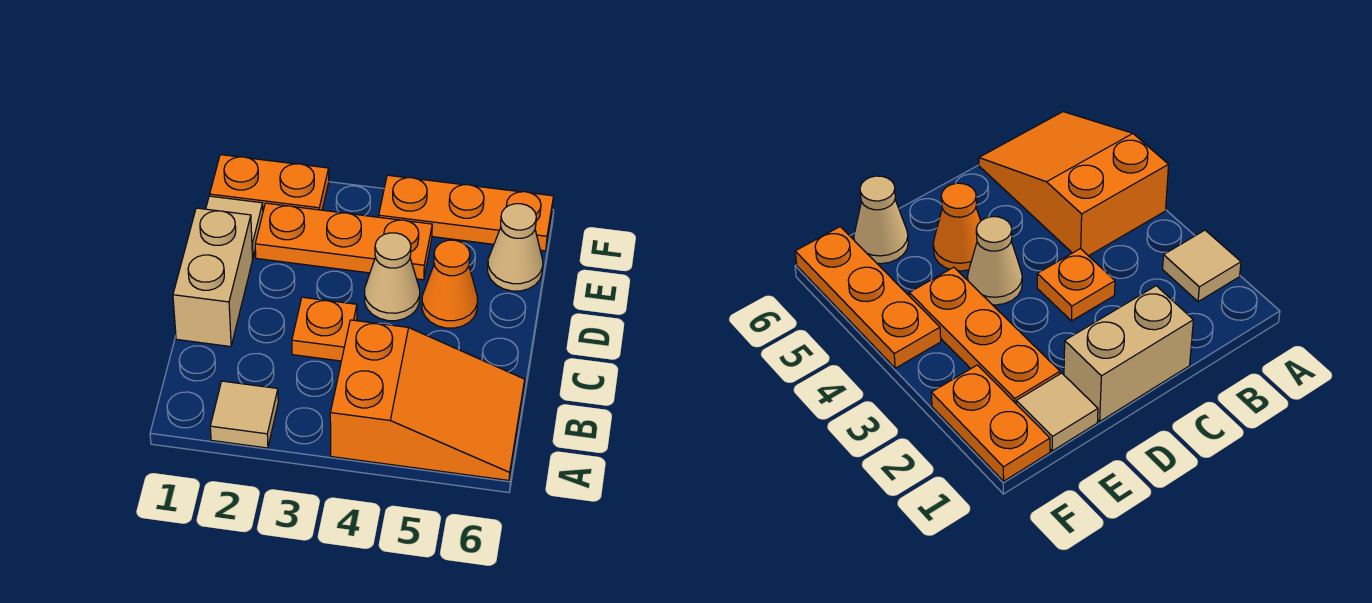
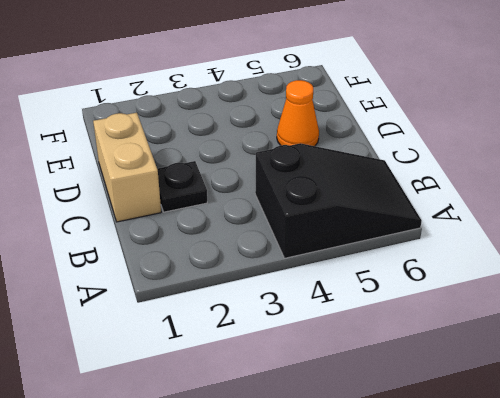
black slope A4:B6 level 1 top 4 -> orange slope A4:B6 level 1 top 4
black plate C2 level 1 -> none
none -> tan tile A2 level 1
none -> orange plate C3 level 1

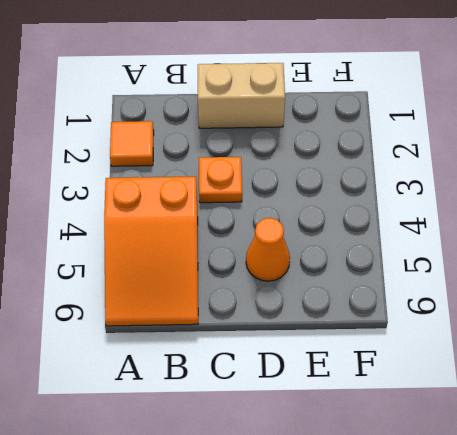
orange tile A2 level 1 -> tan tile A2 level 1
none -> tan cone D4 level 1
none -> tan tile E1 level 1

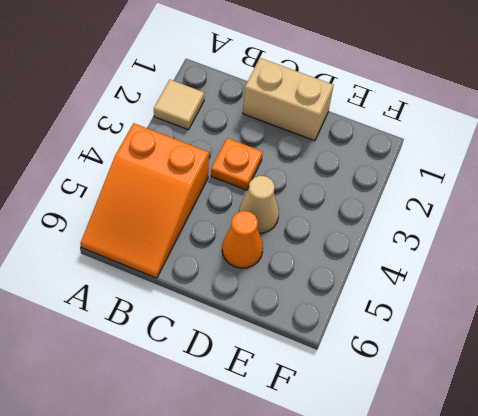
none -> tan tile E1 level 1
none -> orange plate E2:E4 level 1

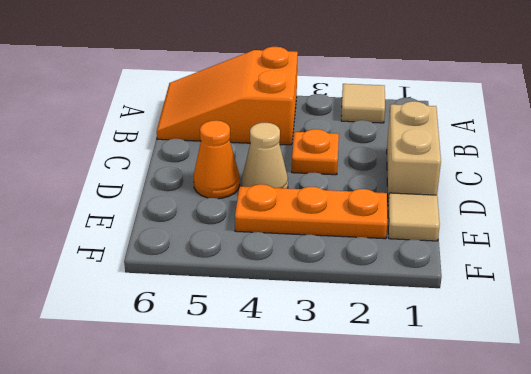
none -> tan cone E6 level 1
none -> orange plate F1:F2 level 1

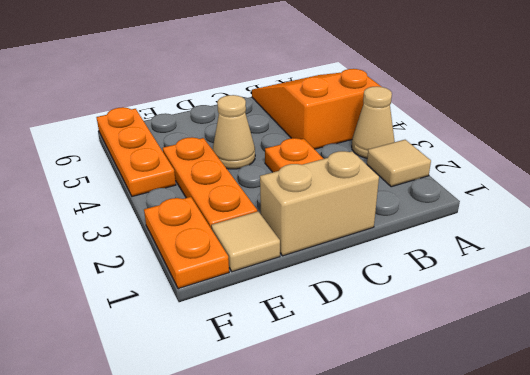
tan cone A3 level 1 -> tan cone E6 level 1
none -> orange cone D5 level 1

